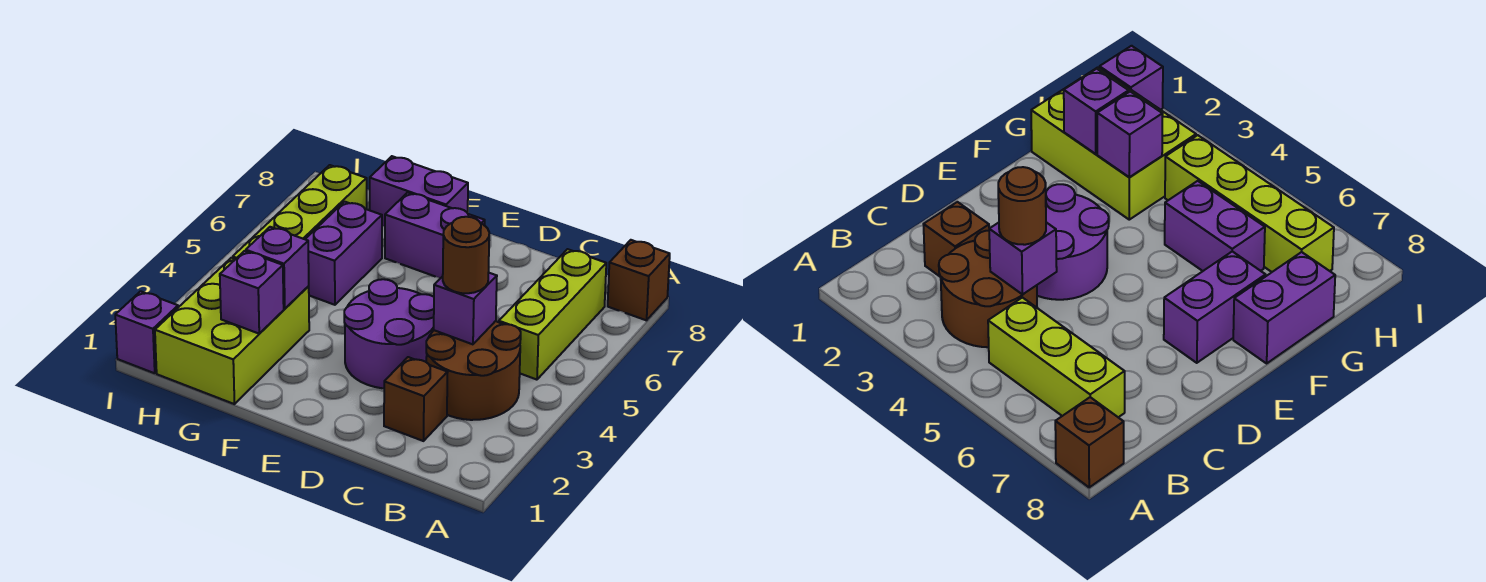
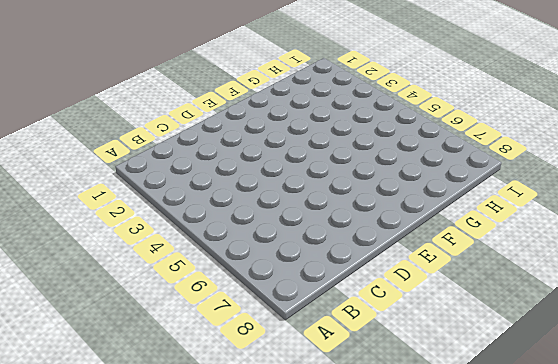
none -> brown brick A8 level 1
none -> brown round brick B3:C4 level 1
none -> lime brick B5:B7 level 1

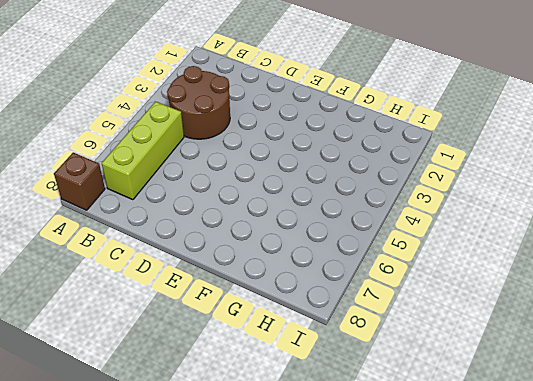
none -> brown brick C2 level 1
none -> purple round brick D3:E4 level 1
none -> purple brick E7:F7 level 1

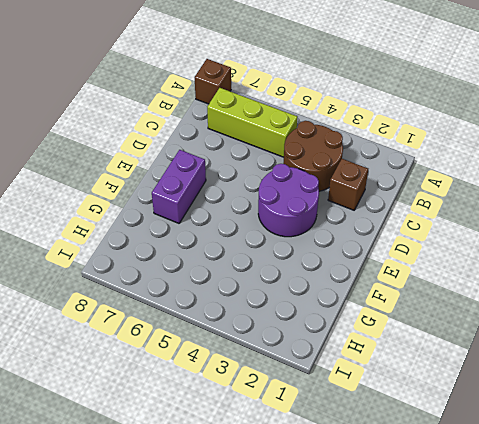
none -> purple brick F8:G8 level 1
none -> lime brick G1:H3 level 1
none -> purple brick G5:G6 level 1

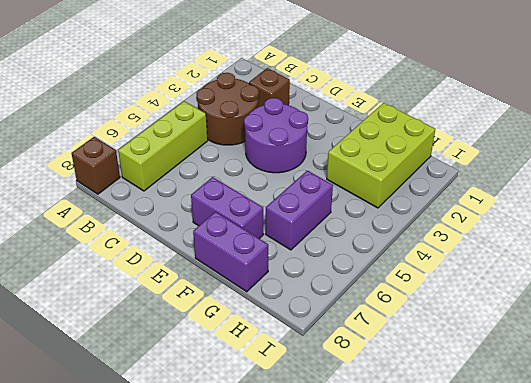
none -> lime brick H4:H7 level 1
none -> purple brick I1 level 1
none -> purple brick C4 level 2

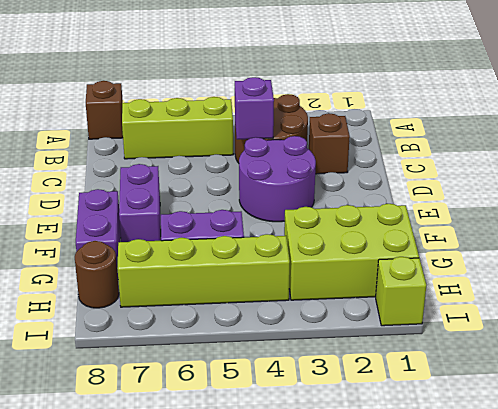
brown round brick H8 level 1 -> brown round brick C4 level 3
lime brick I1 level 1 -> purple brick I1 level 1
none -> purple brick G2 level 2
none -> purple brick G3 level 2

